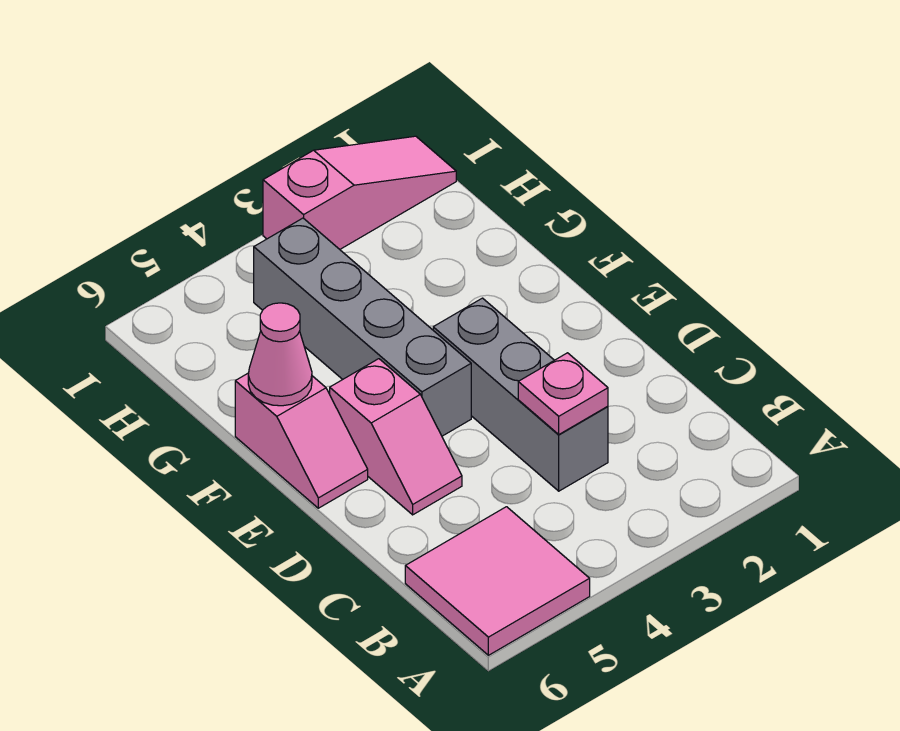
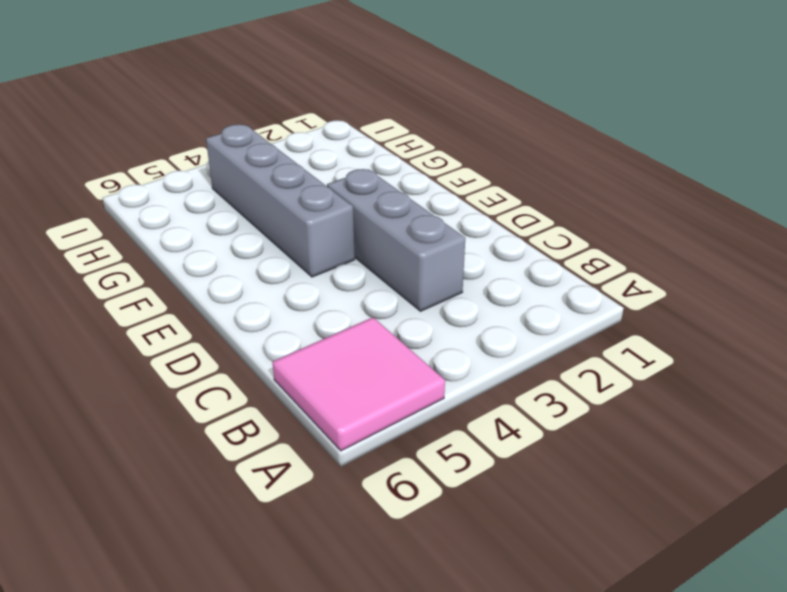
none -> pink slope D5:E5 level 1 top E
none -> pink slope E6:F6 level 1 top F

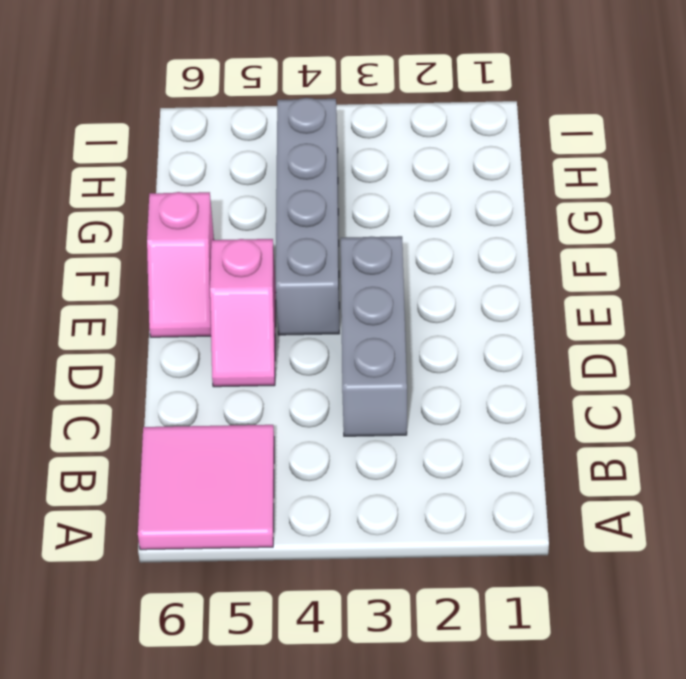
none -> pink slope I1:I3 level 1 top 3
none -> pink plate C3 level 2

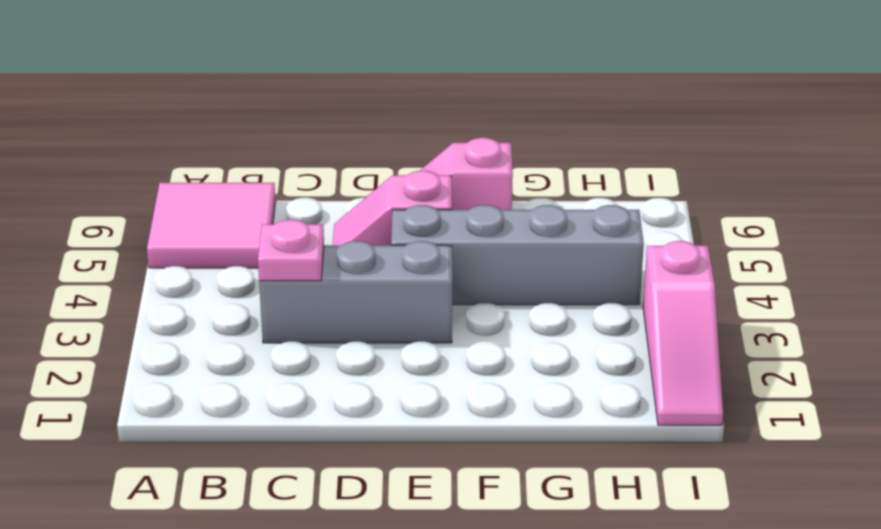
none -> pink cone F6 level 2

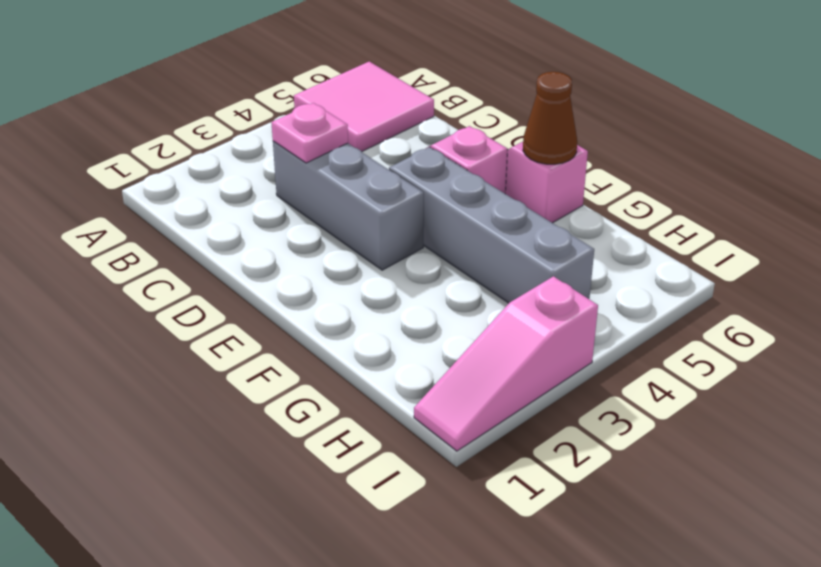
brown cone F6 level 2 -> pink cone F6 level 2

